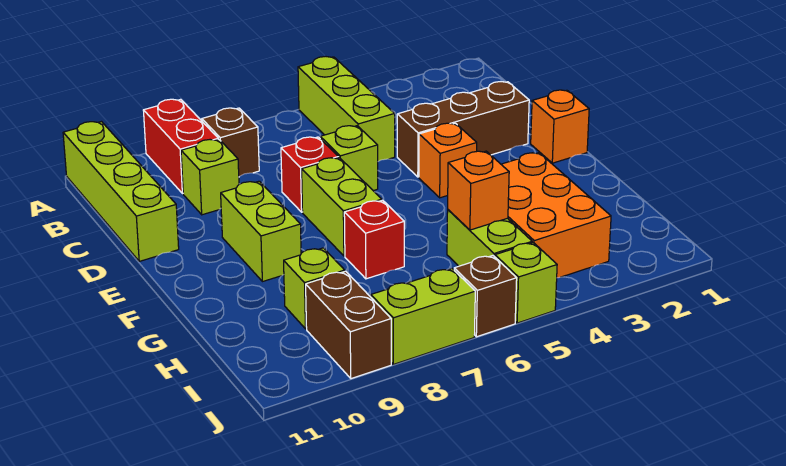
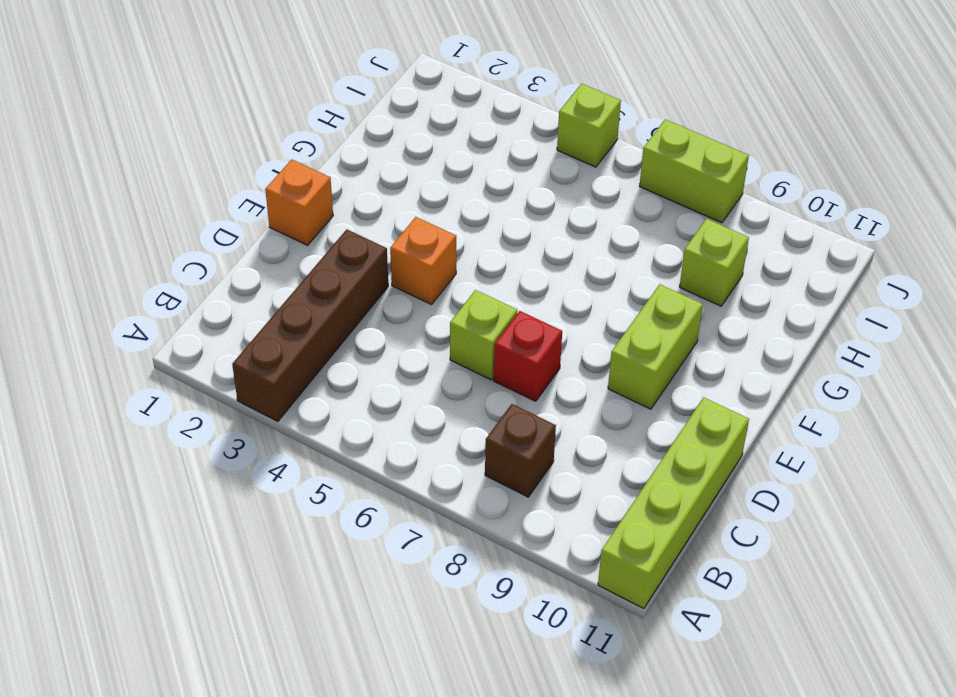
brown brick A3:D3 level 1 -> brown brick D2:D4 level 1
none -> lime brick A5:C5 level 1
none -> red brick A9:B9 level 1
none -> lime brick C9 level 1

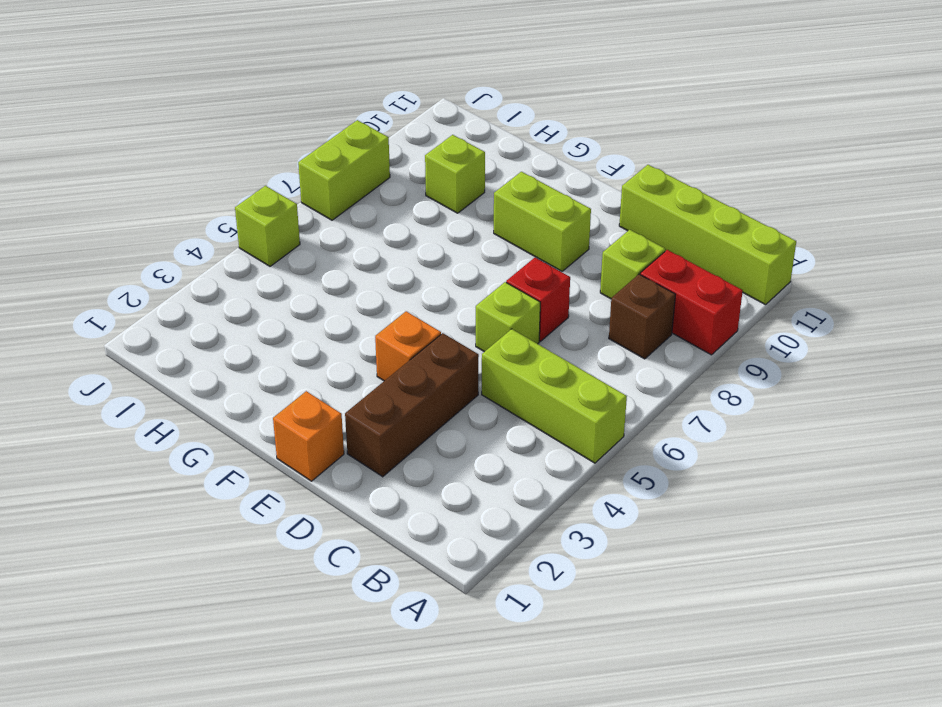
none -> lime brick E7:F7 level 1
none -> orange brick G3:I4 level 1
none -> red brick G7 level 1

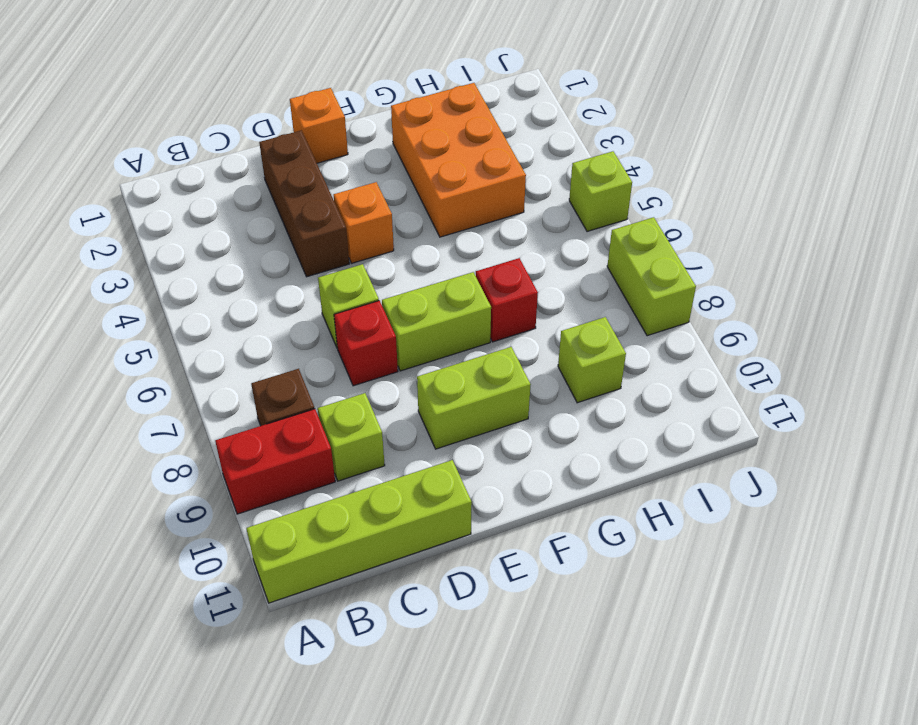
orange brick G2:H4 level 1 -> orange brick G3:I4 level 1
none -> lime brick A5:C5 level 1
none -> lime brick H5:I5 level 1
none -> brown brick I9:J9 level 1

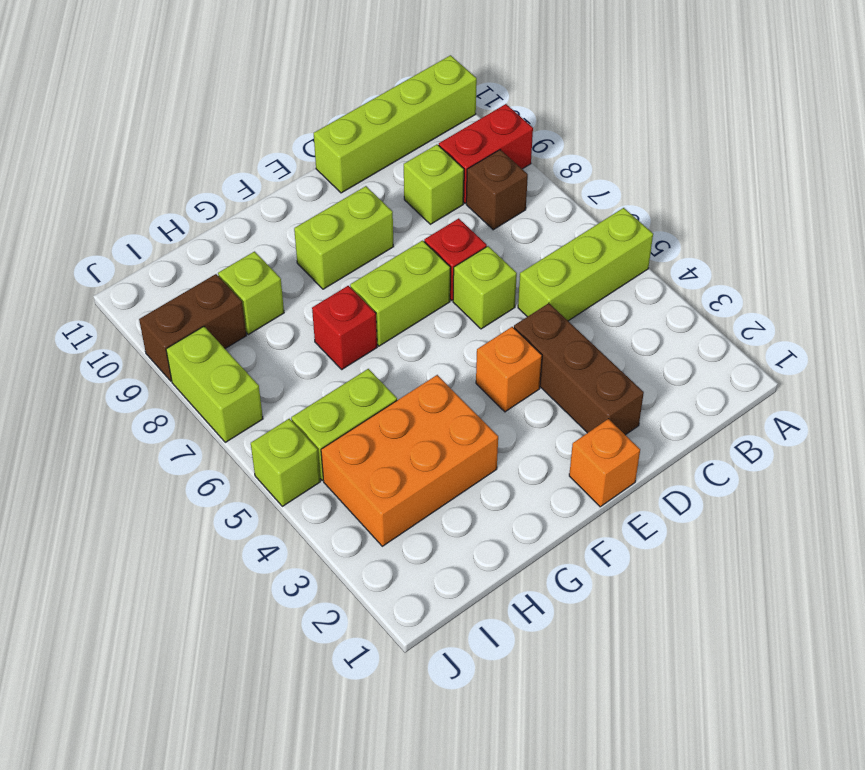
none -> brown brick J6 level 1
none -> orange brick H5 level 2

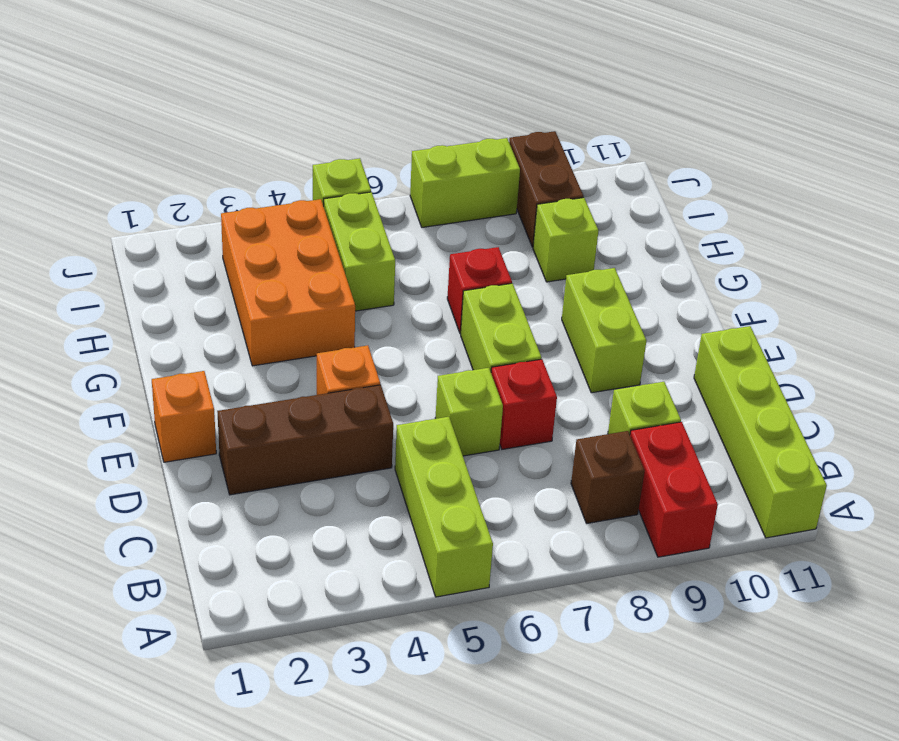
none -> brown brick J6 level 1
none -> orange brick H5 level 2

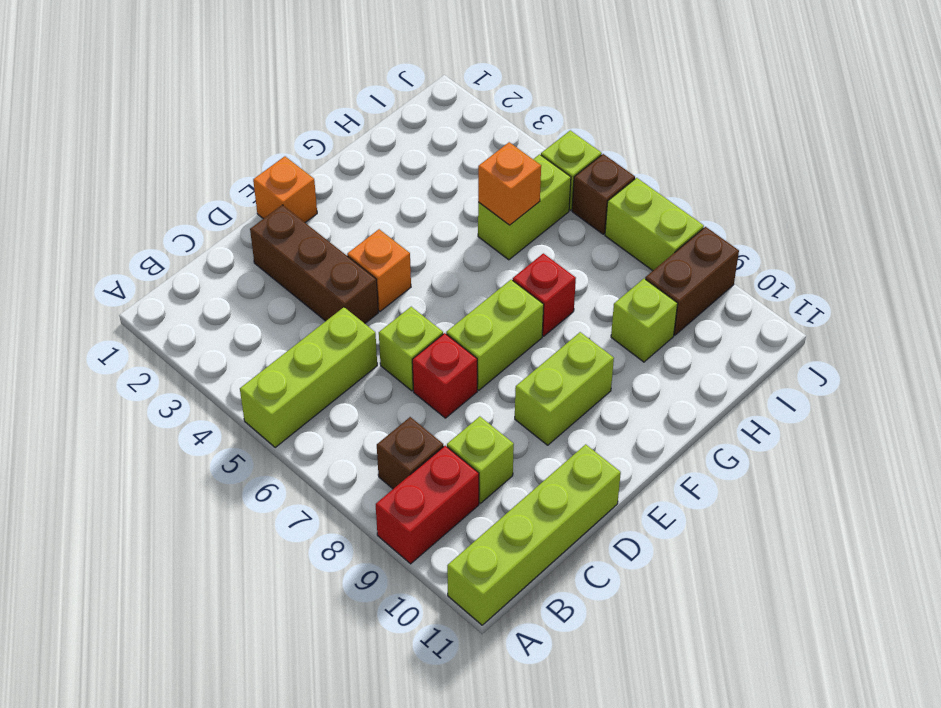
none -> orange brick G3:I4 level 1

